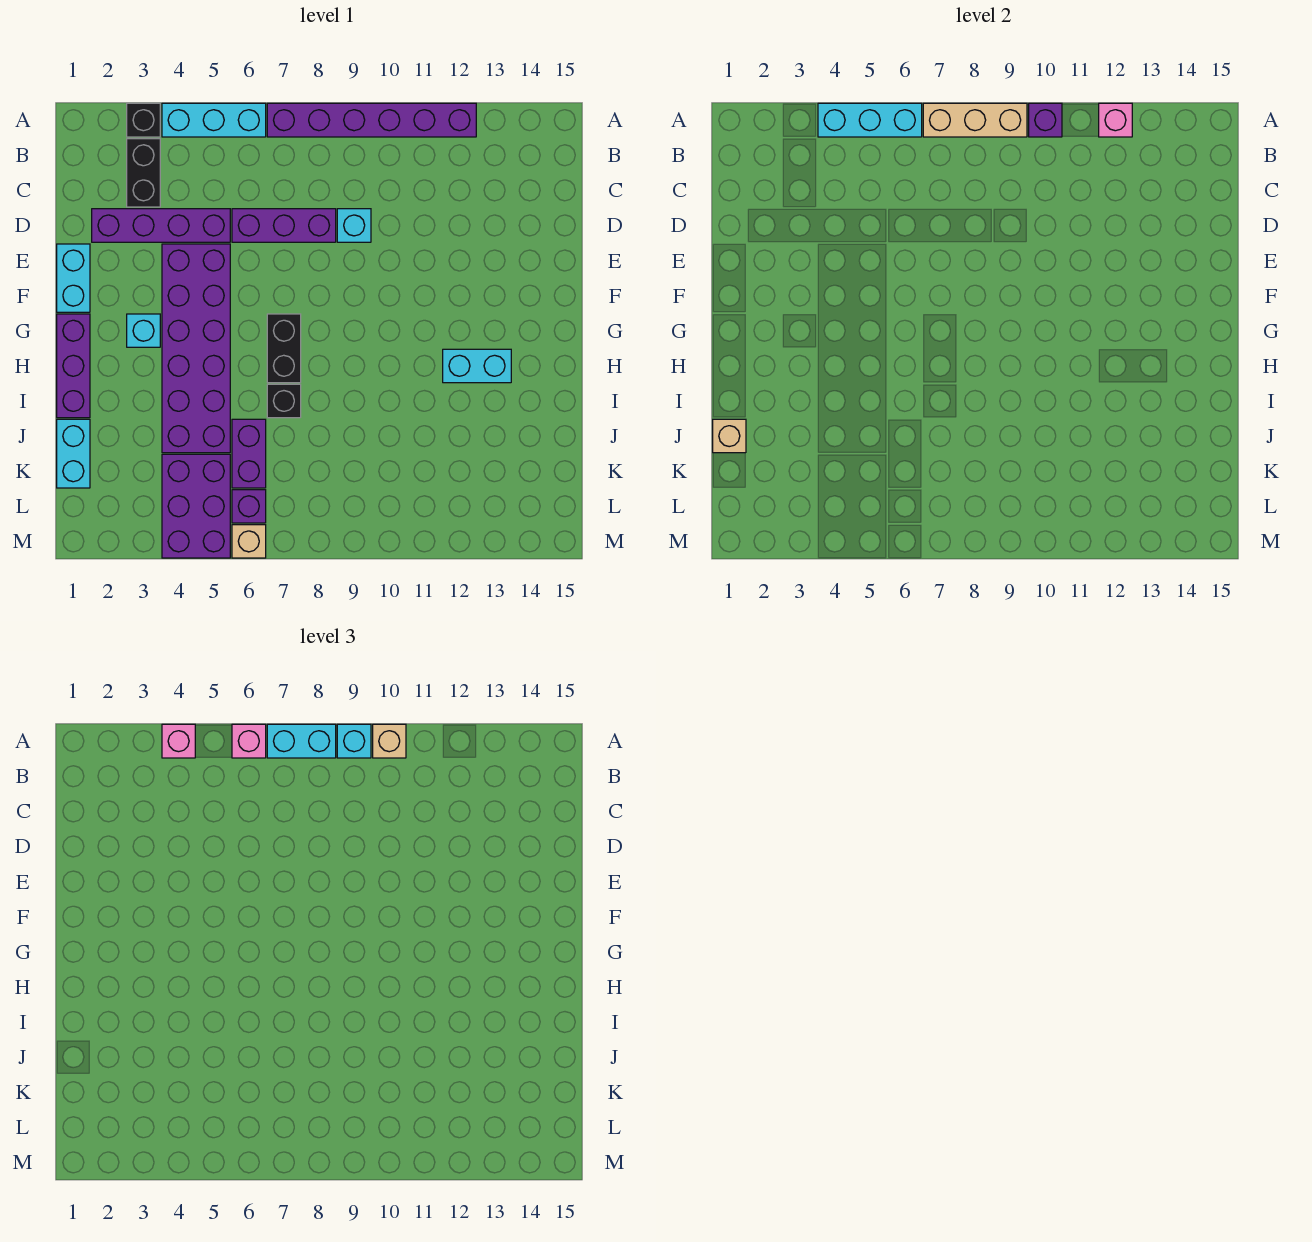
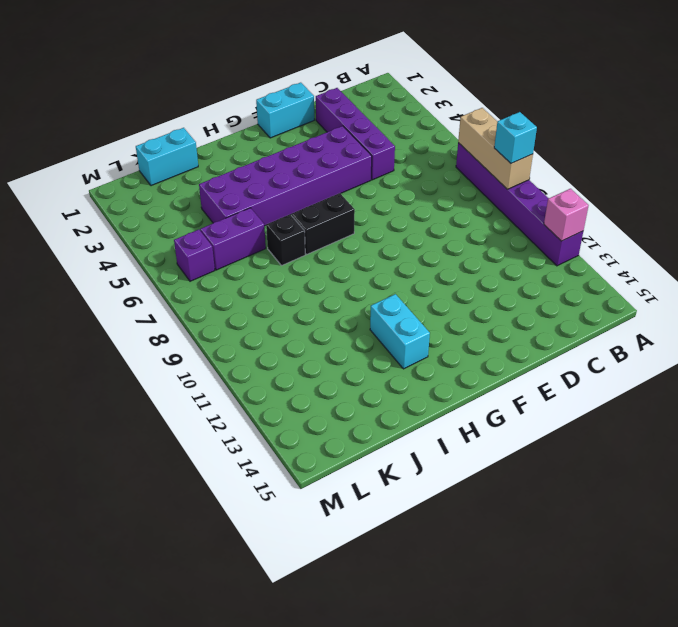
none -> black brick A3 level 1
none -> cyan brick A4:A6 level 1
none -> black brick B3:C3 level 1

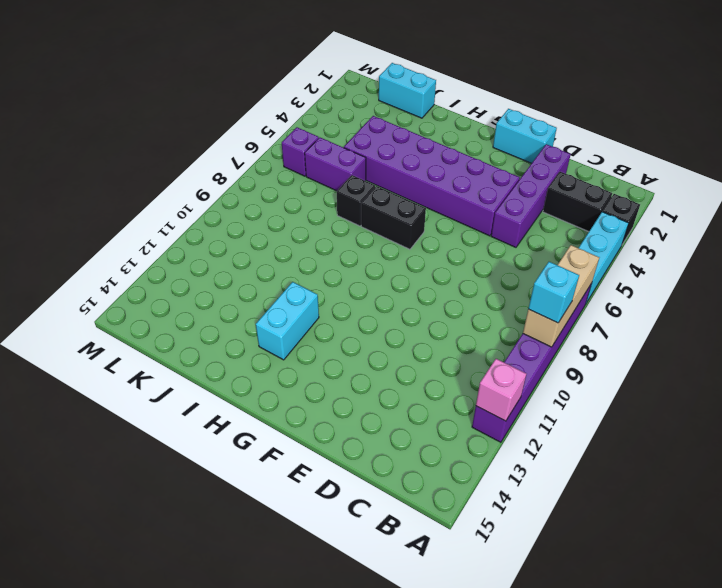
none -> purple brick D6:D8 level 1
none -> cyan brick D9 level 1
none -> purple brick G1:I1 level 1

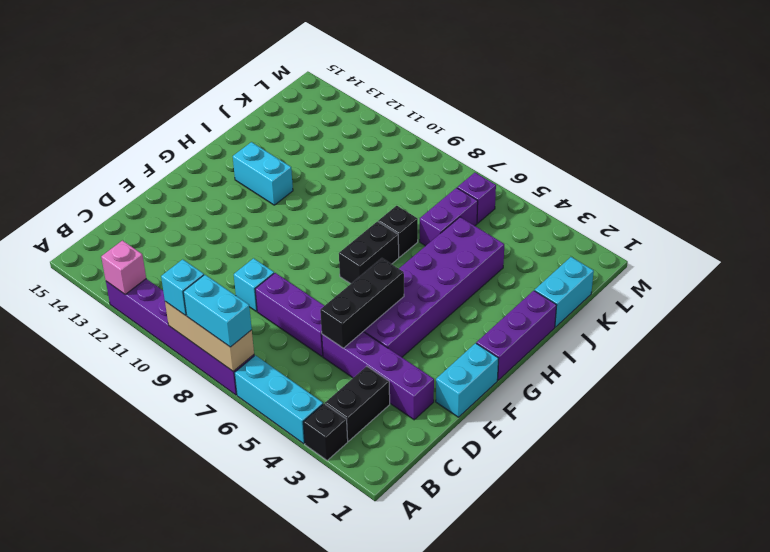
black brick D5:F5 level 2 -> none
none -> cyan brick G3 level 1
none -> purple brick K4:M5 level 1
none -> tan brick M6 level 1

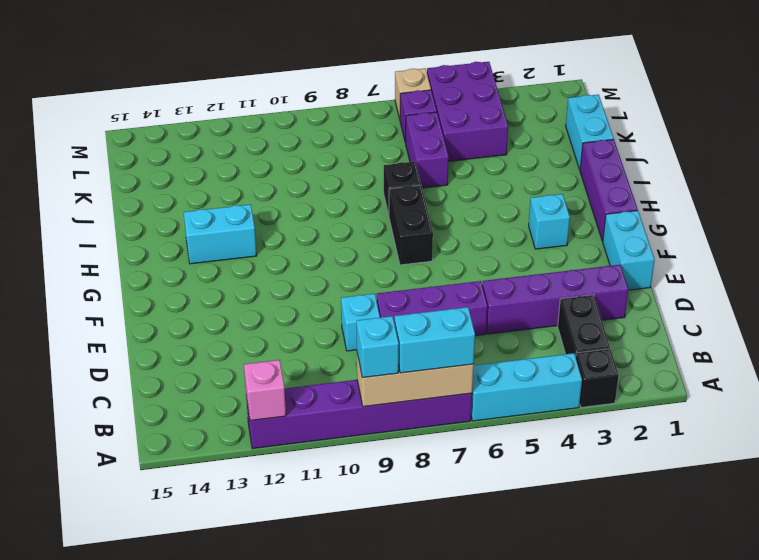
none -> purple brick E4:J5 level 1
none -> cyan brick A4:A6 level 2
none -> purple brick A10 level 2

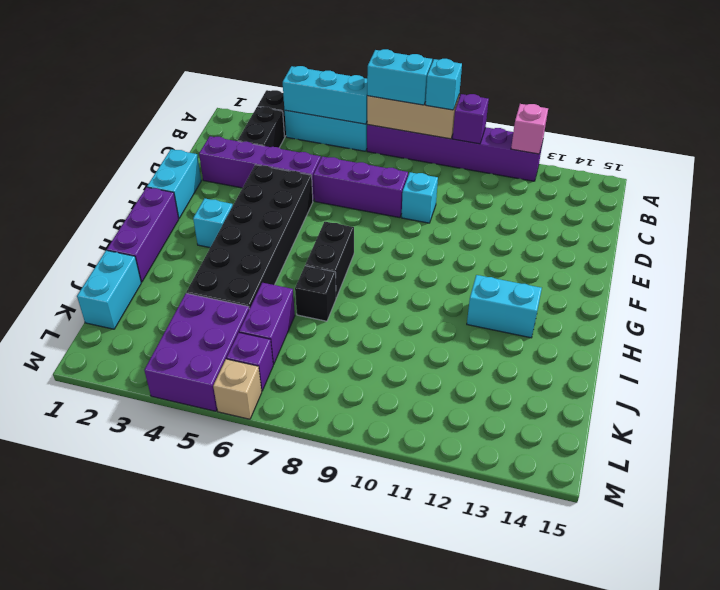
black brick E4:J5 level 1 -> purple brick E4:J5 level 1
none -> tan brick J1 level 2
none -> pink brick A4 level 3
none -> pink brick A6 level 3

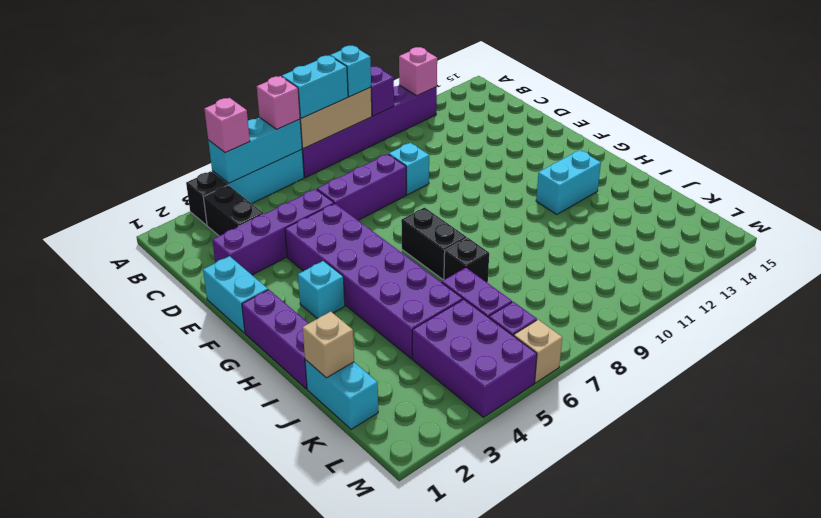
none -> tan brick A10 level 3

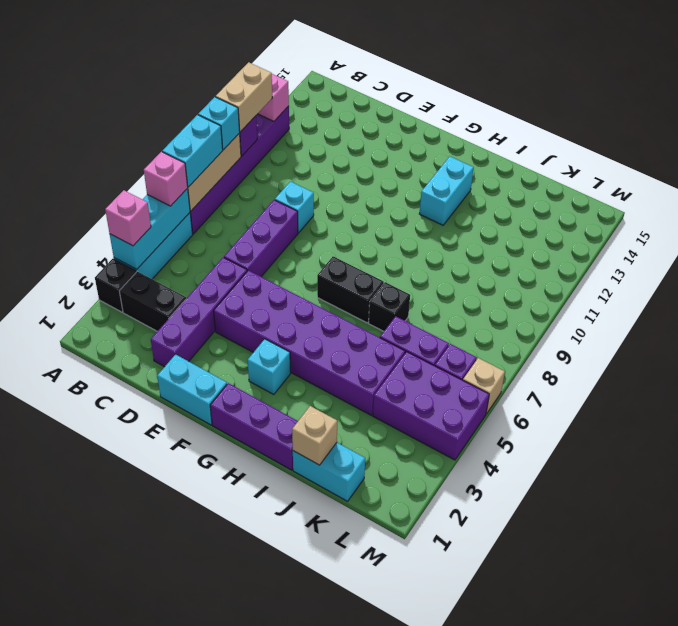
tan brick A10:A11 level 3 -> tan brick A10 level 3

